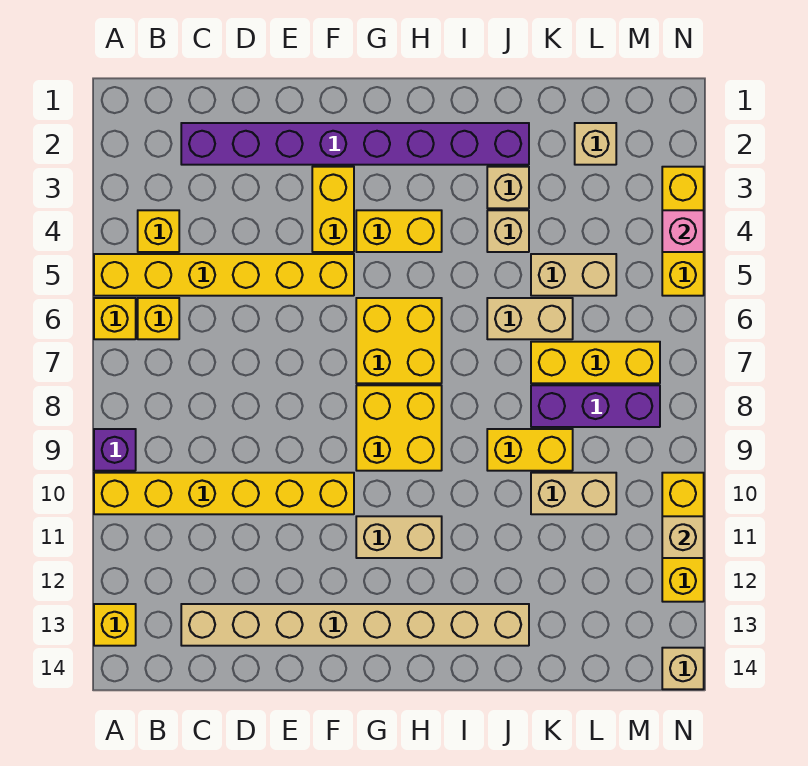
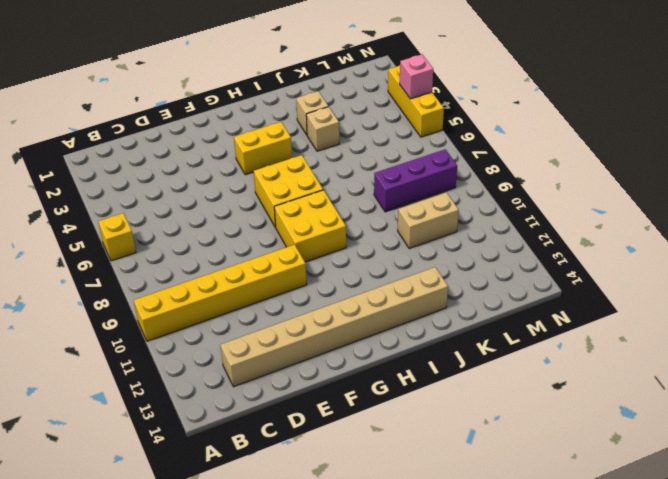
none -> yellow brick A5:F5 level 1
none -> purple brick A9 level 1
none -> yellow brick A13 level 1

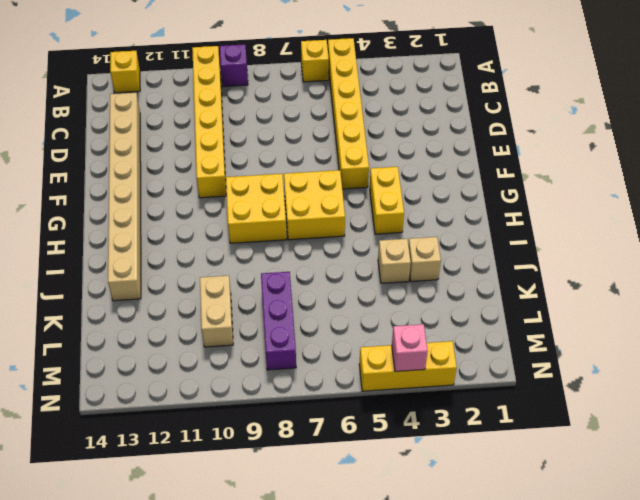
none -> yellow brick B4 level 1
none -> yellow brick B6 level 1
none -> purple brick C2:J2 level 1

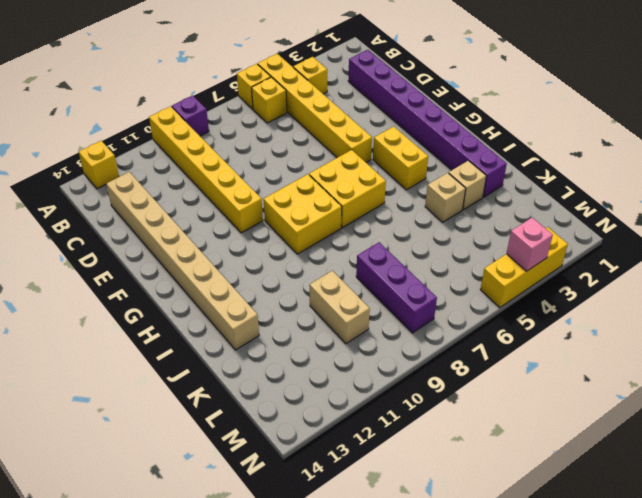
none -> yellow brick F3:F4 level 1
none -> tan brick G11:H11 level 1
none -> tan brick J6:K6 level 1

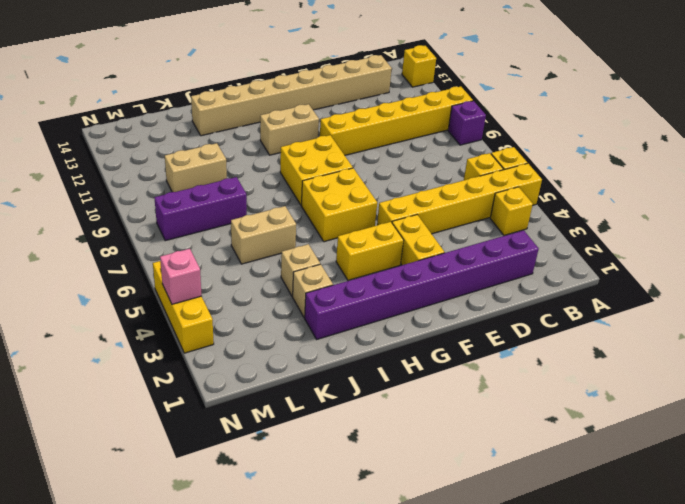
none -> yellow brick J9:K9 level 1
none -> tan brick K5:L5 level 1
none -> yellow brick K7:M7 level 1

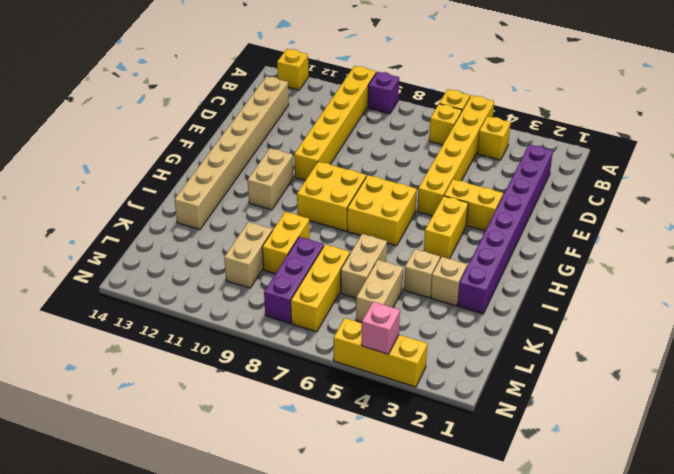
none -> tan brick L2 level 1
none -> yellow brick N10:N12 level 1
none -> tan brick N14 level 1

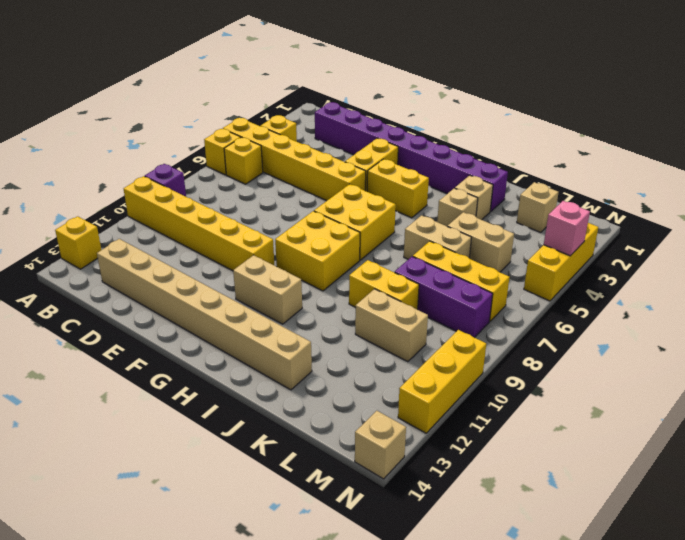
none -> tan brick N11 level 2

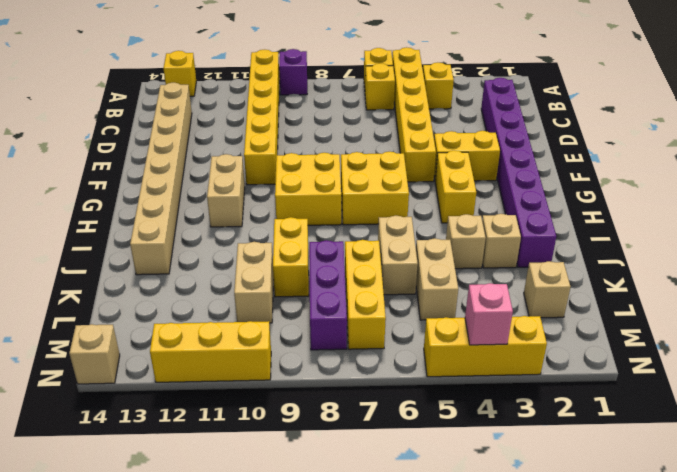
none -> tan brick N11 level 2

